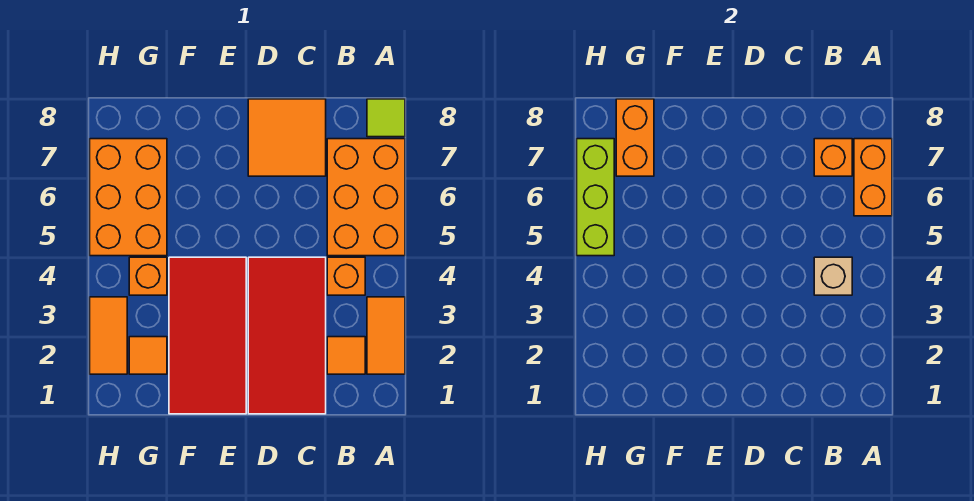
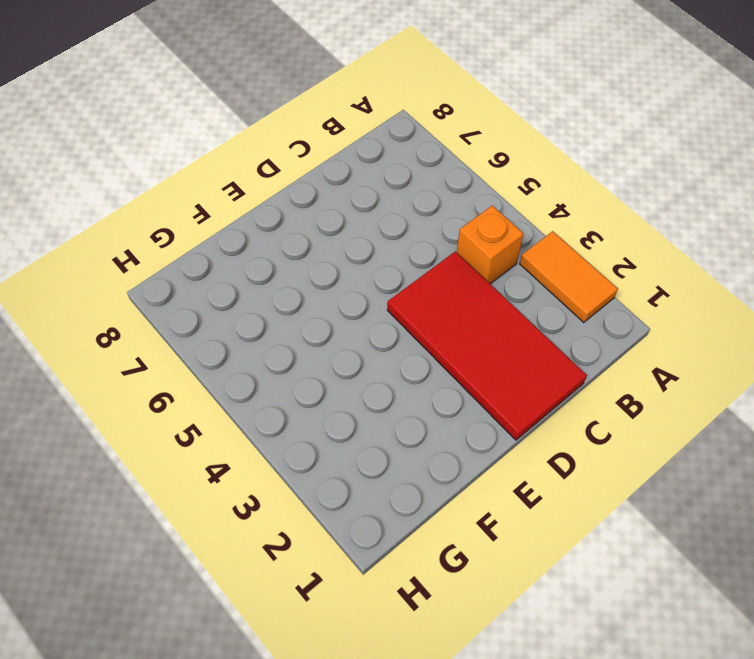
none -> orange brick A5:B7 level 1
none -> lime tile A8 level 1
none -> orange tile B2 level 1

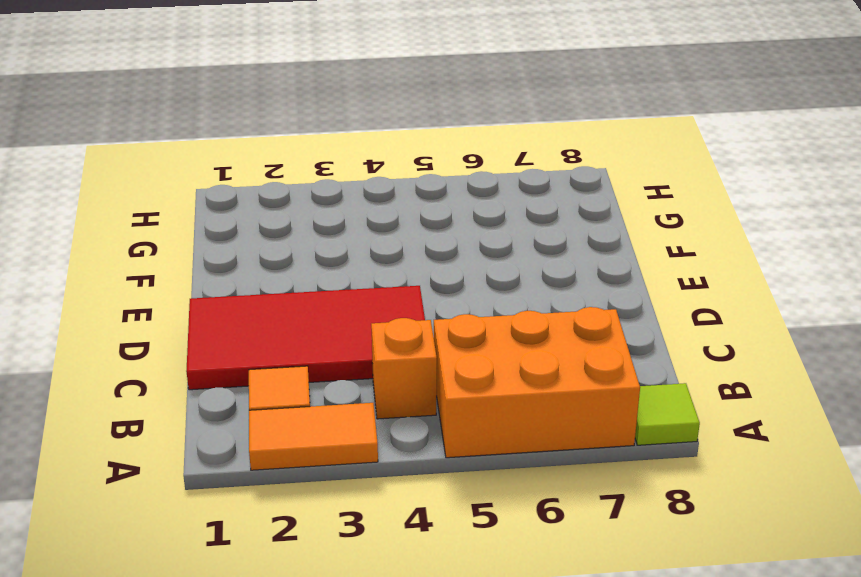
none -> orange tile C7:D8 level 1
none -> red tile E1:F4 level 1
none -> orange tile G2 level 1

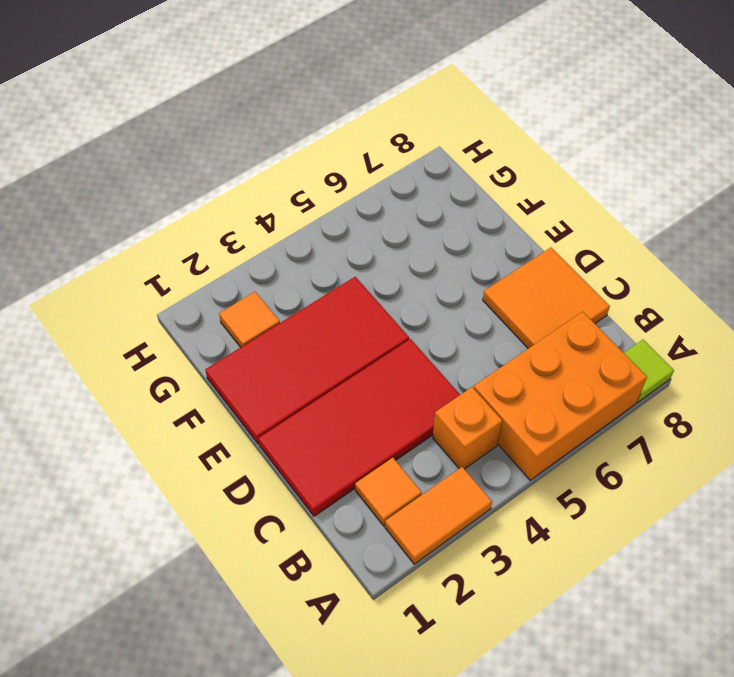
none -> orange brick G4 level 1
none -> orange brick G5:H7 level 1
none -> orange tile H2:H3 level 1

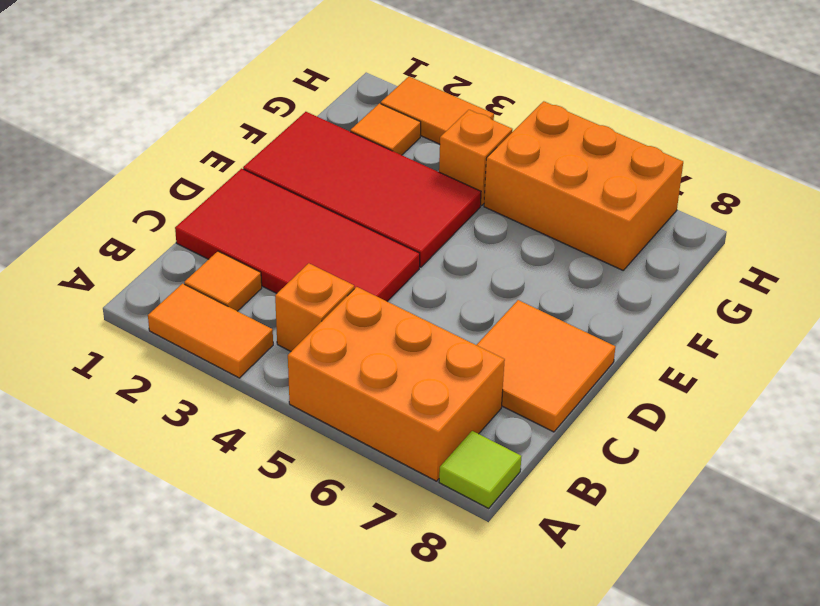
none -> orange brick A6:A7 level 2
none -> tan brick B4 level 2
none -> orange brick B7 level 2

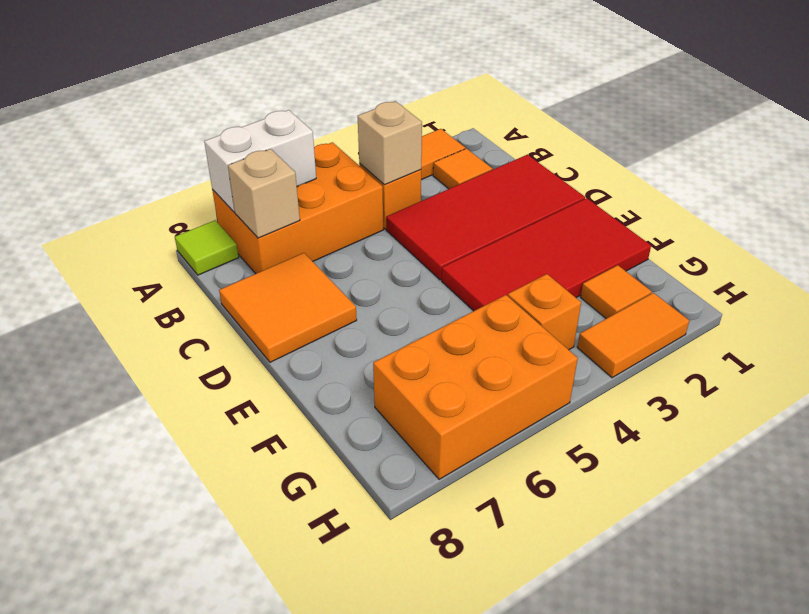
white brick A6:A7 level 2 -> orange brick A6:A7 level 2
tan brick B7 level 2 -> orange brick B7 level 2
none -> orange brick G7:G8 level 2
none -> lime brick H5:H7 level 2

